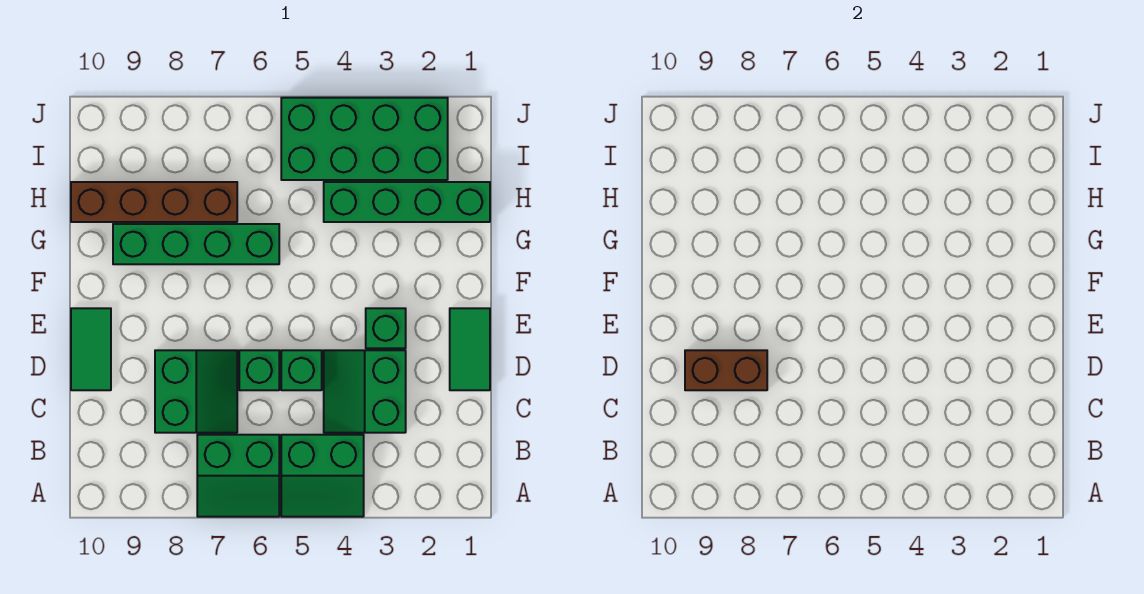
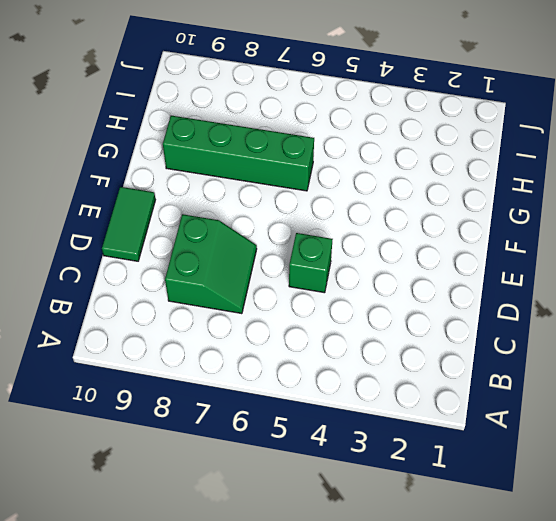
none -> green slope A4:B5 level 1 top B
none -> green slope A6:B7 level 1 top B
none -> green slope C3:D4 level 1 top 3

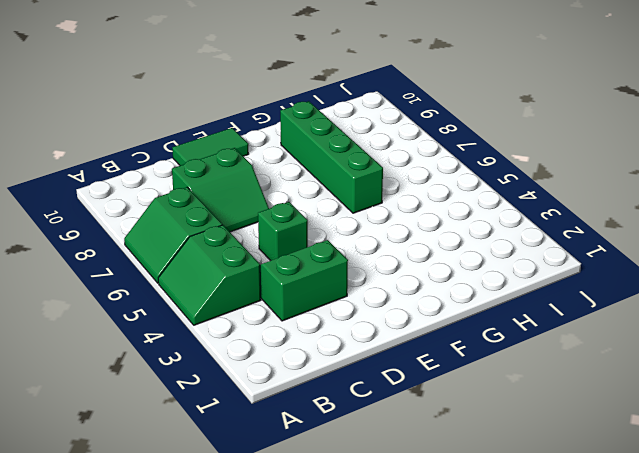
none -> green tile D1:E1 level 1
none -> green brick D6 level 1
none -> green brick E3 level 1

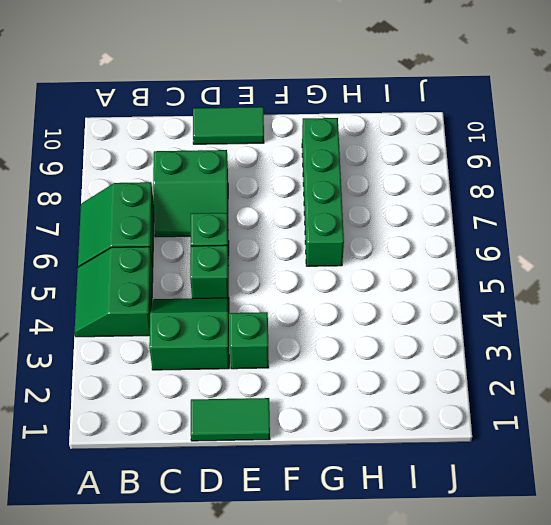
none -> green brick H1:H4 level 1
none -> brown brick H7:H10 level 1
none -> green brick I2:J5 level 1

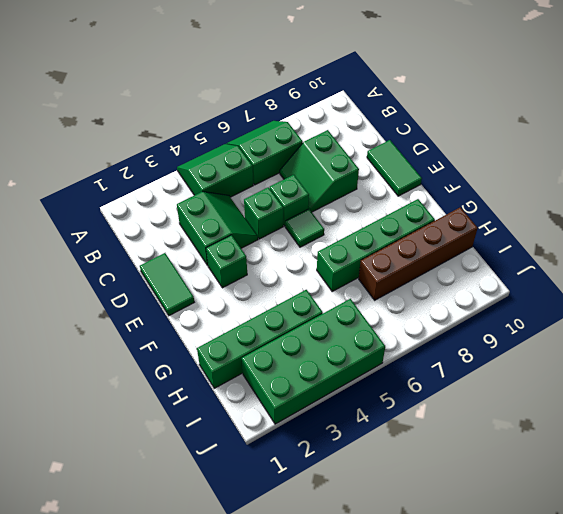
green tile E6 level 1 -> none
none -> brown brick D8:D9 level 2

